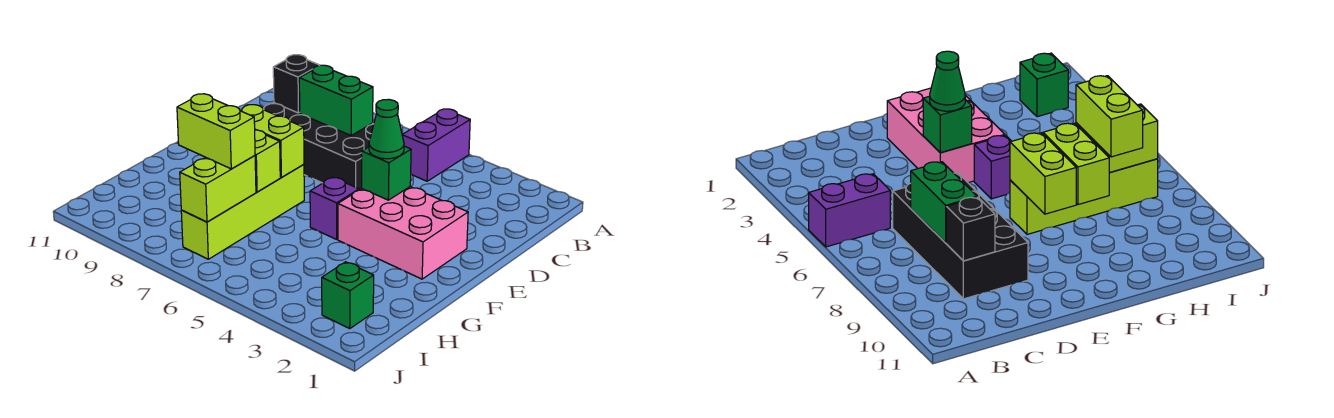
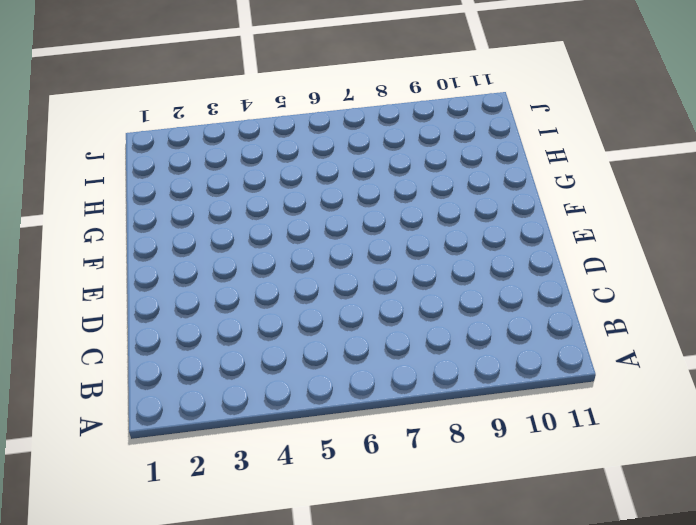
none -> purple brick A5:B5 level 1
none -> black brick C6:D9 level 1
none -> pink brick E2:F4 level 1

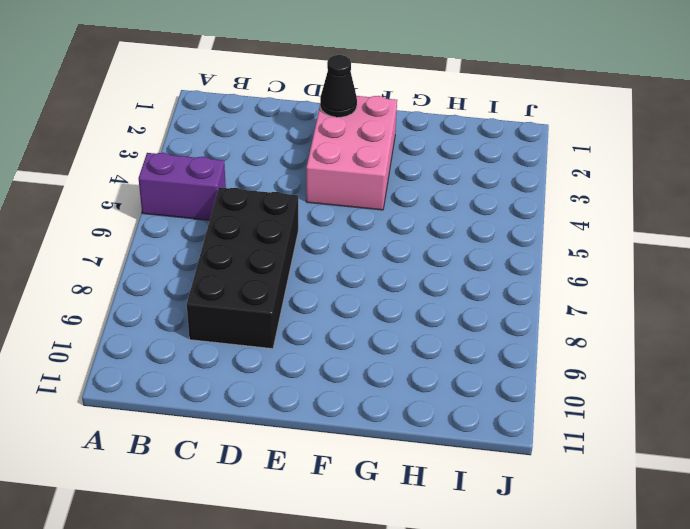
black cone E2 level 2 -> none
none -> purple brick F5 level 1
none -> lime brick F7:I7 level 1
none -> green brick I2 level 1

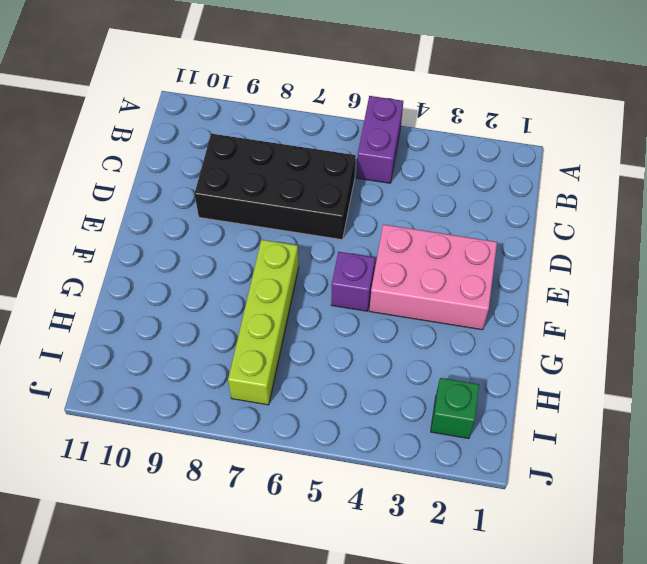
none -> green brick C7:C8 level 2
none -> black brick C9 level 2
none -> green brick E4 level 2

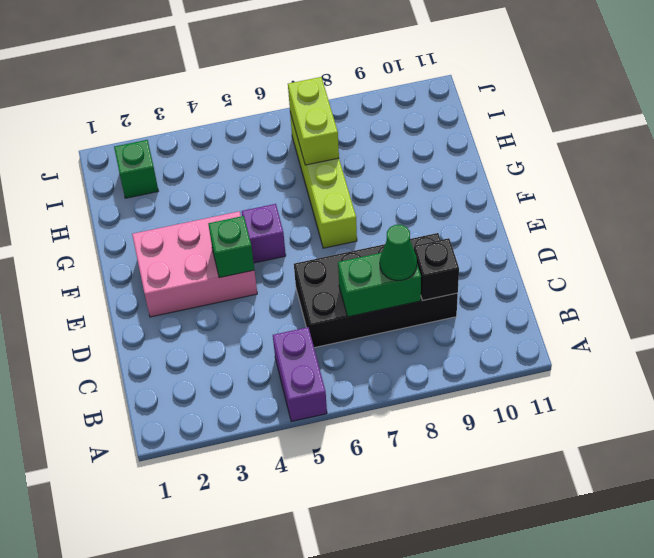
green cone C8 level 3 -> green cone E4 level 3
none -> lime brick F7:F8 level 2
none -> lime brick G7:G8 level 2
none -> lime brick H7:H8 level 3

